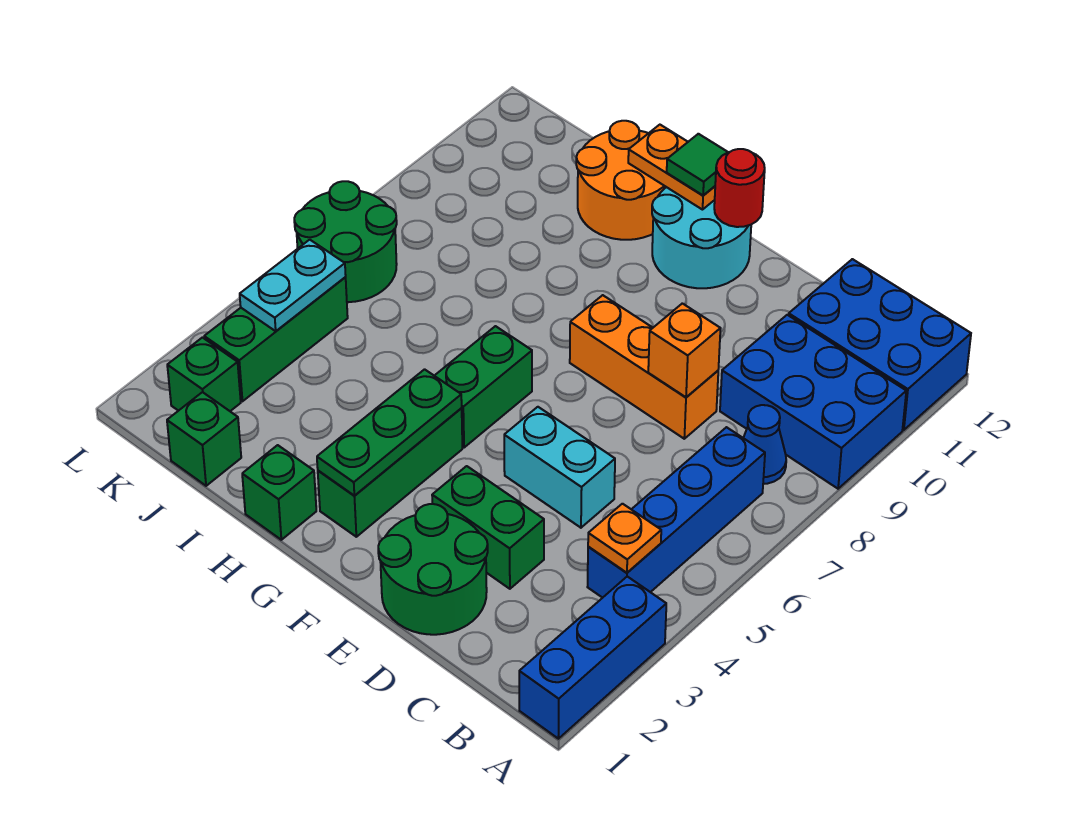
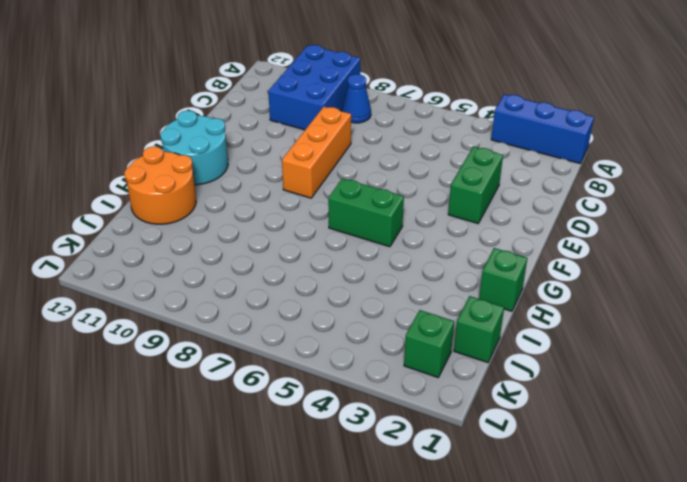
none -> blue brick A11:C12 level 1
none -> blue brick B4:B7 level 1
none -> green round brick D1:E2 level 1

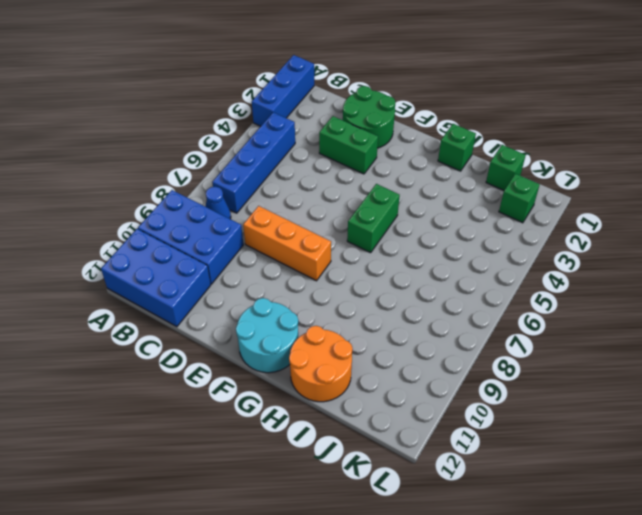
none -> cyan brick D5:E5 level 1
none -> green brick G2:G4 level 1
none -> green brick K3:K5 level 1

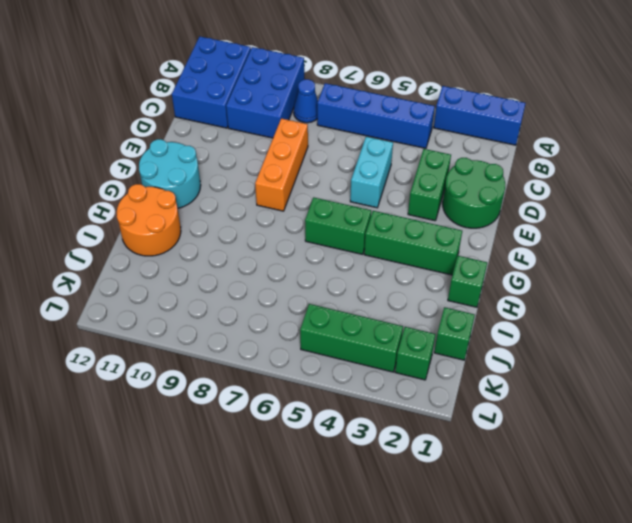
none -> green round brick K6:L7 level 1
none -> orange plate B4 level 2
none -> orange brick D8 level 2

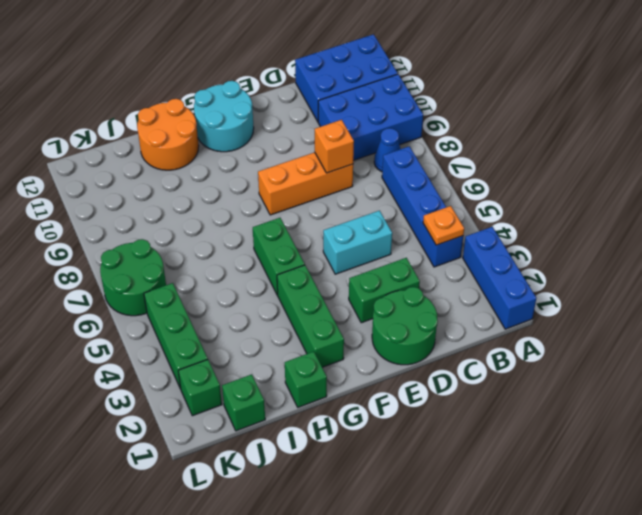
none -> red round brick F12 level 2
none -> green plate G2:G4 level 2
none -> orange plate G12:H12 level 2

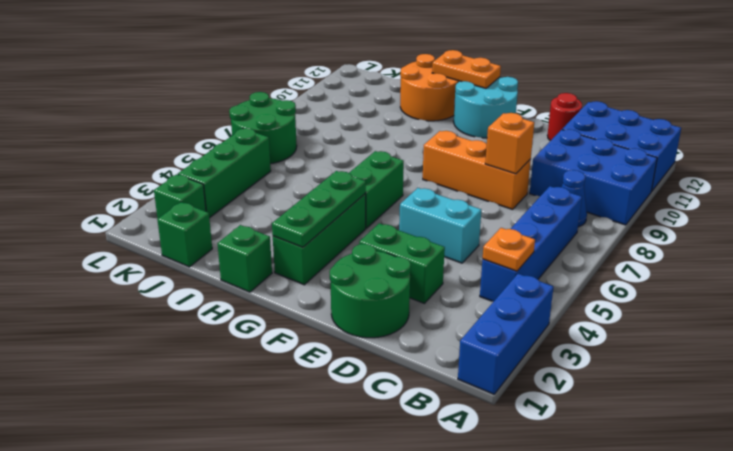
red round brick D12 level 1 -> red round brick F12 level 2
none -> cyan plate K4:K5 level 2
none -> green tile G12 level 3

